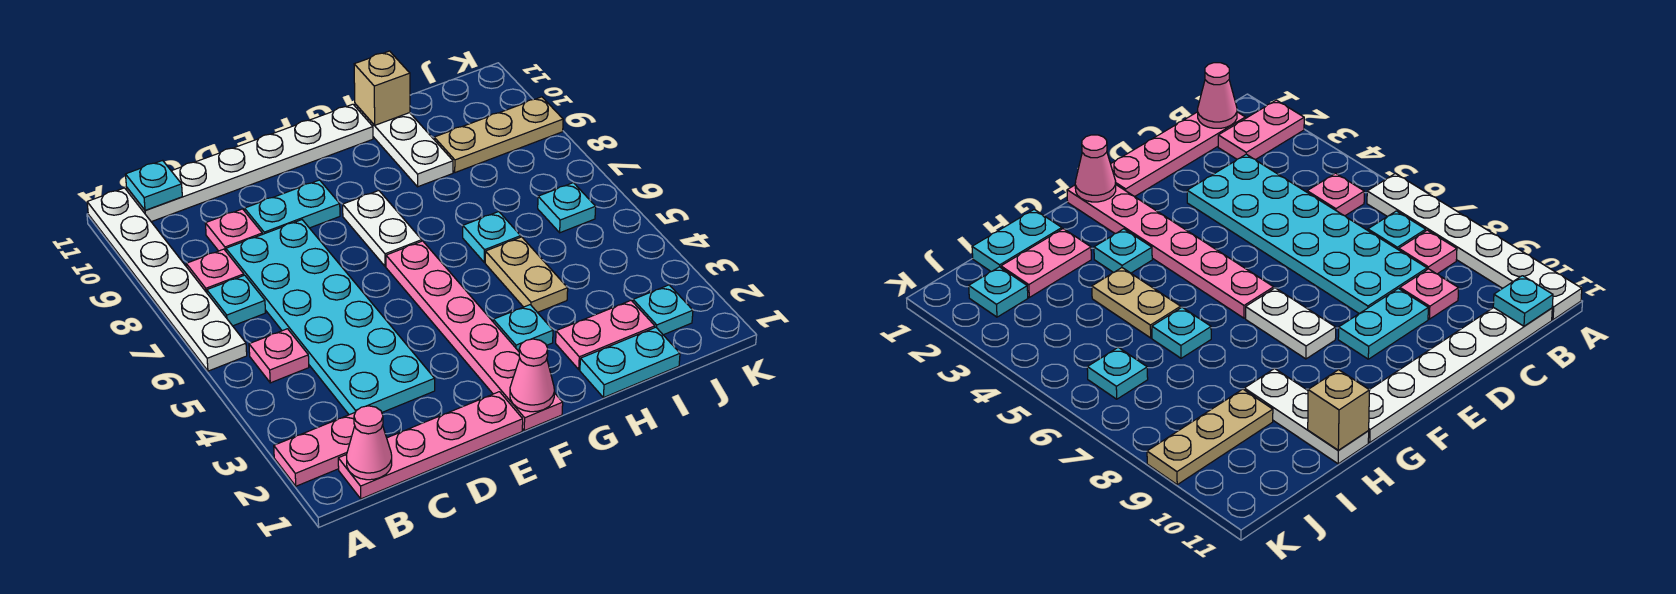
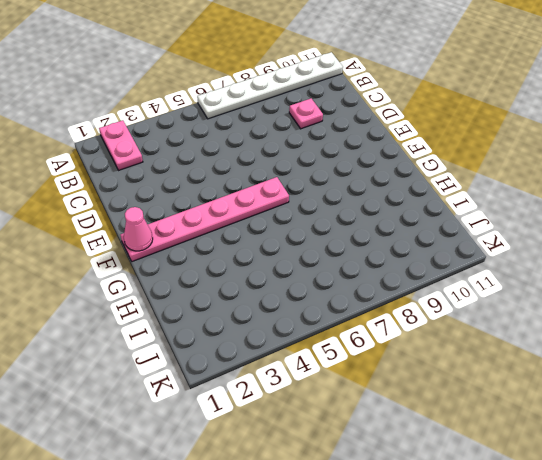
none -> pink plate B1:E1 level 1
none -> pink plate B5 level 1
none -> cyan plate B7 level 1

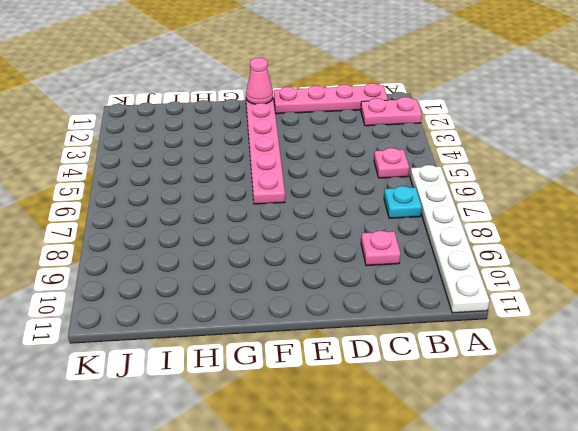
none -> pink plate B8 level 1
none -> white plate B11:G11 level 1
none -> cyan plate C3:D8 level 1

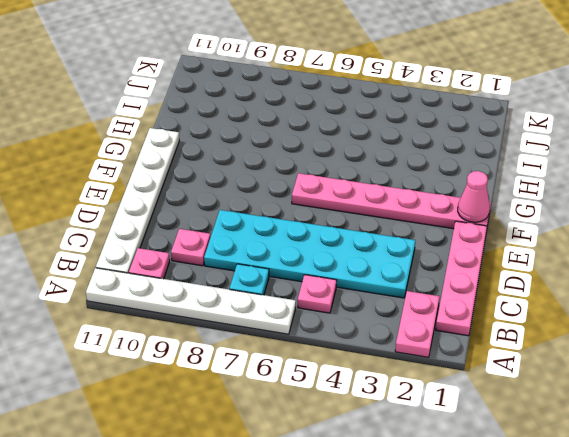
pink plate B10 level 1 -> pink plate B8 level 1
none -> cyan plate D9:E9 level 1
none -> white plate F7:F8 level 1
none -> cyan plate G3 level 1

